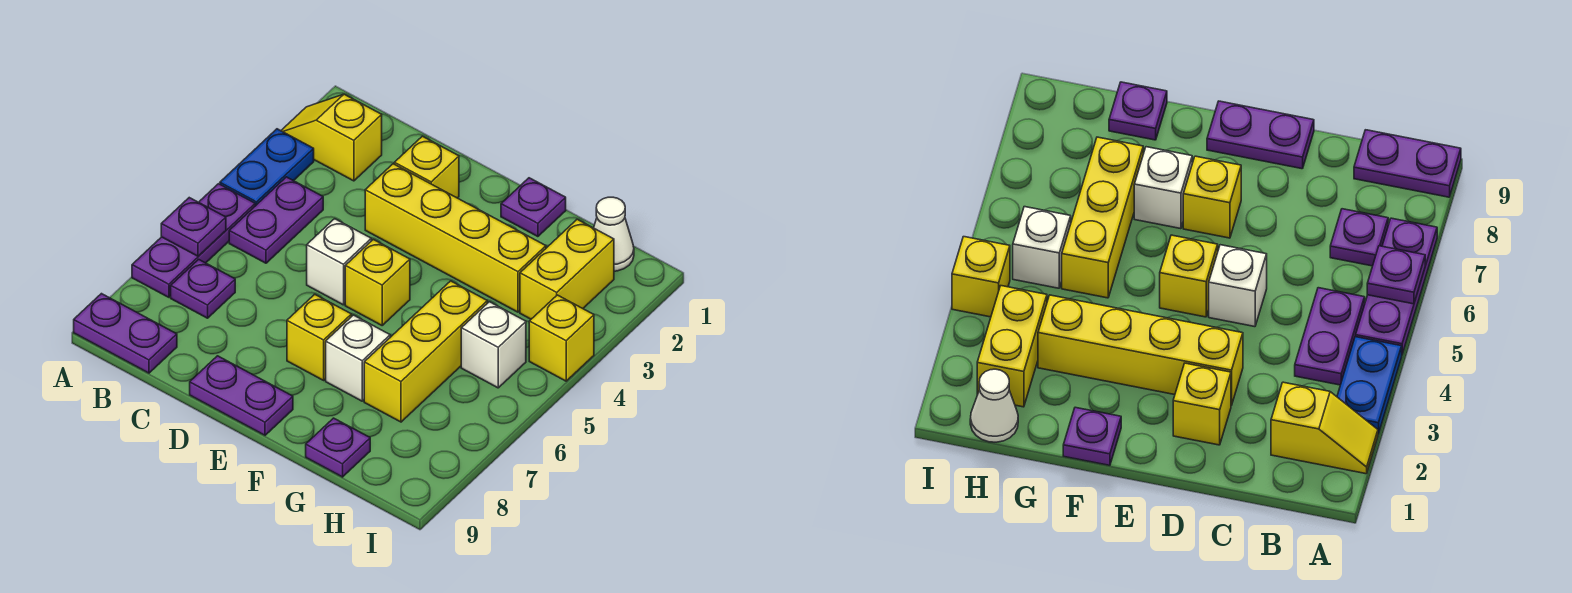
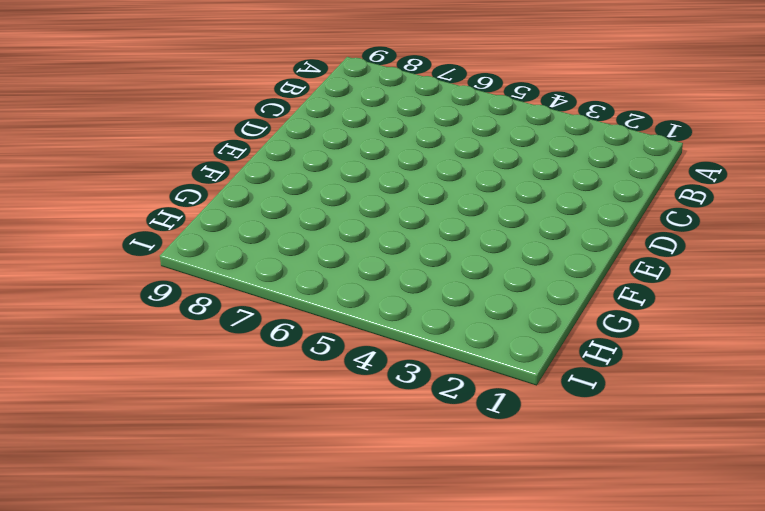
none -> yellow slope A2:B2 level 1 top B
none -> blue plate A3:A4 level 1
none -> purple plate A5:A7 level 1

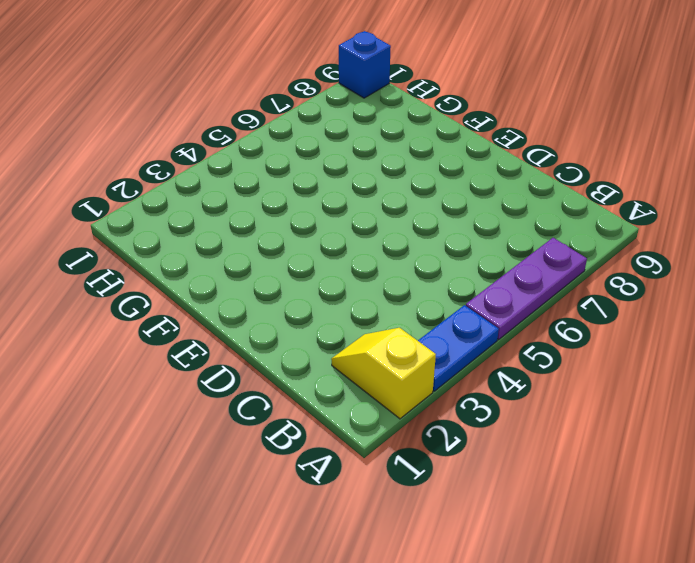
yellow slope A2:B2 level 1 top A -> yellow slope A2:B2 level 1 top B
blue brick I9 level 1 -> none
none -> purple plate A9:B9 level 1
none -> purple plate B4:B5 level 1
none -> purple plate B7 level 1

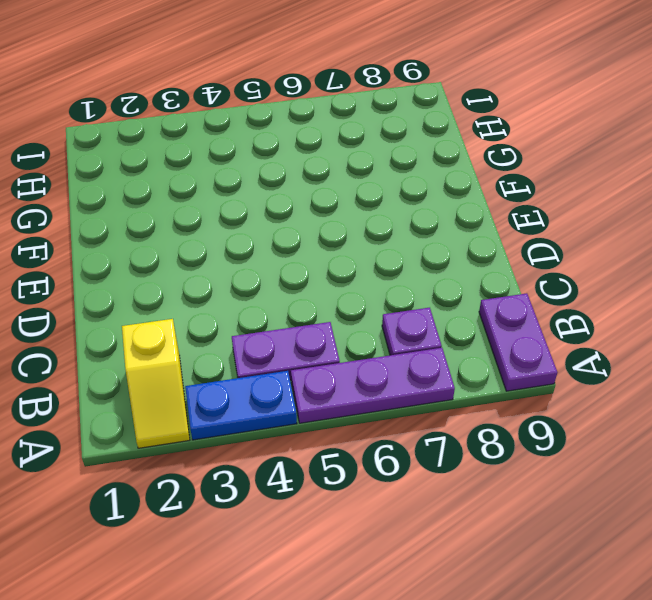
none -> yellow brick D2 level 1
none -> yellow brick D3:G3 level 1
none -> white brick D5 level 1

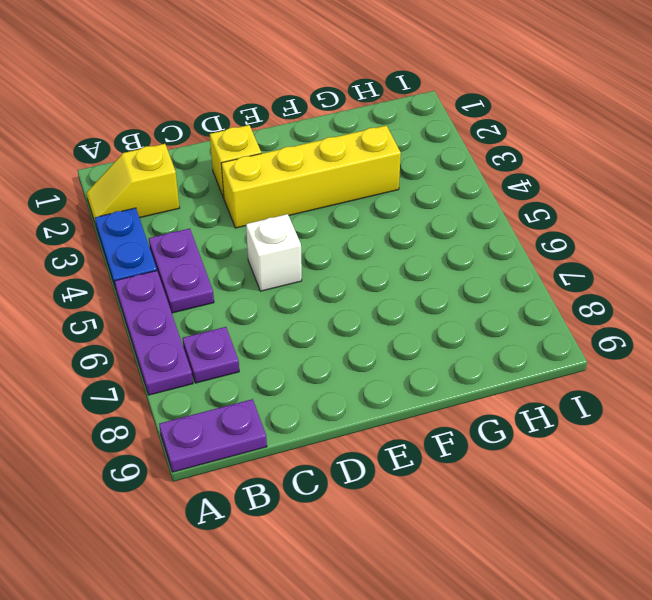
none -> purple plate D9:E9 level 1
none -> yellow brick E5 level 1
none -> yellow brick E7 level 1

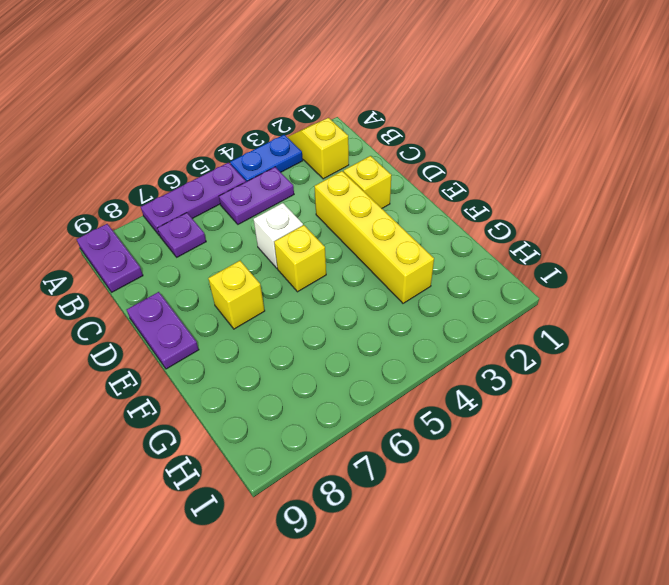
none -> purple plate F1 level 1
none -> white brick F7 level 1
none -> yellow brick G5:G7 level 1

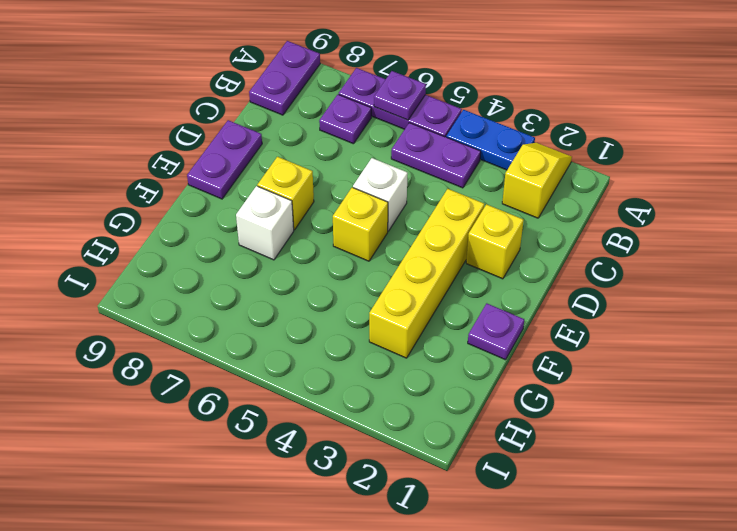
none -> yellow brick G5:G7 level 1
none -> purple plate G9 level 1
none -> white cone H1 level 1

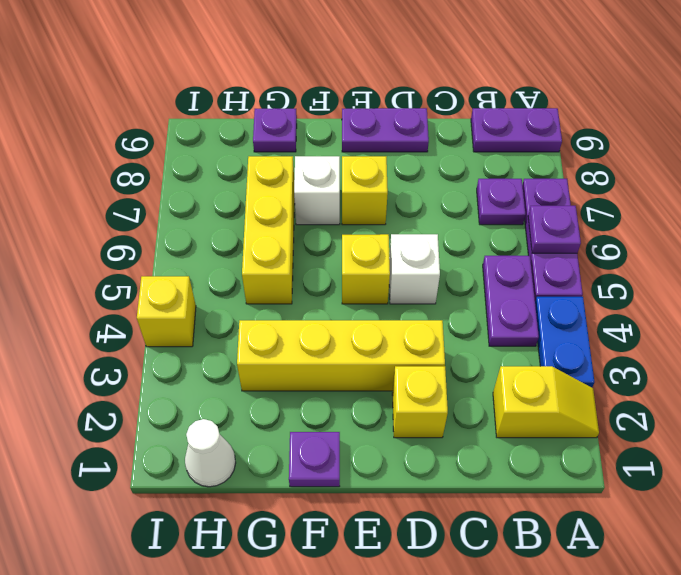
none -> yellow brick H2:H3 level 1
none -> white brick H5 level 1

